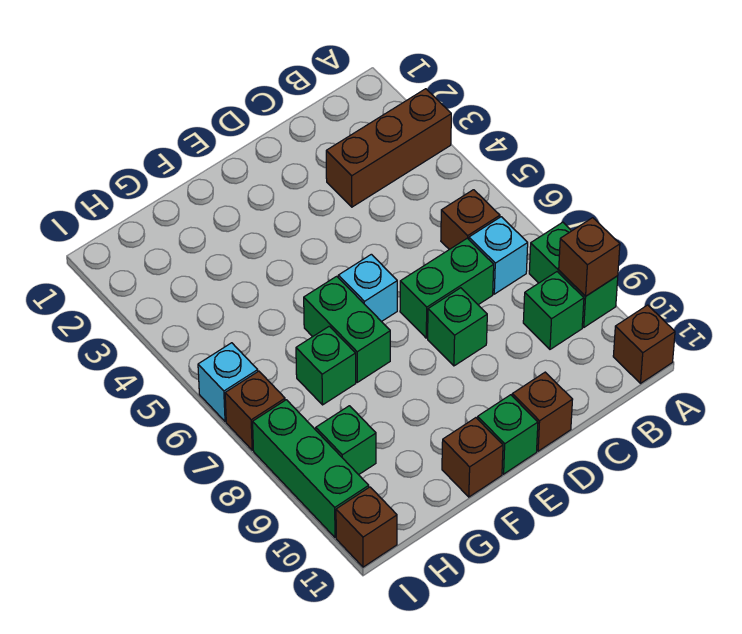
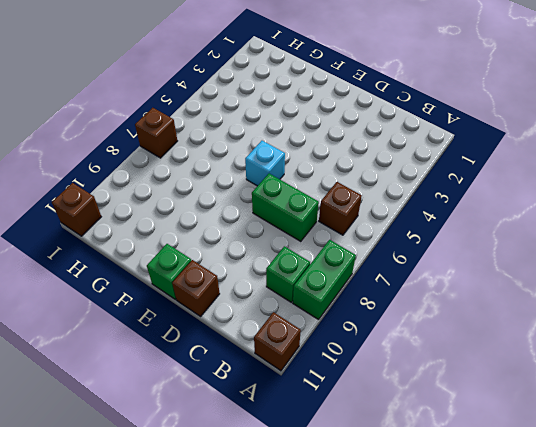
none -> brown brick A3:C3 level 1
none -> cyan brick B7 level 1
none -> green brick D8 level 1

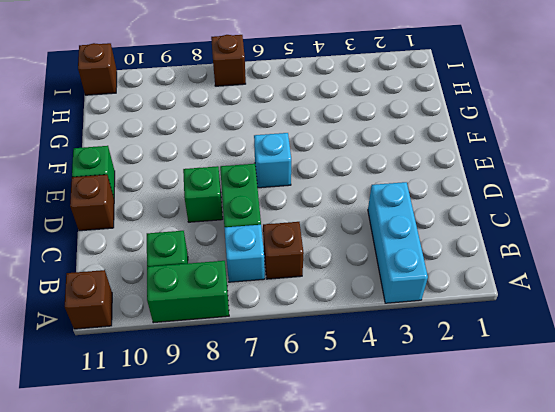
cyan brick A3:C3 level 1 -> brown brick A3:C3 level 1
none -> green brick F6:F7 level 1
none -> brown brick F11 level 1
none -> green brick G7 level 1

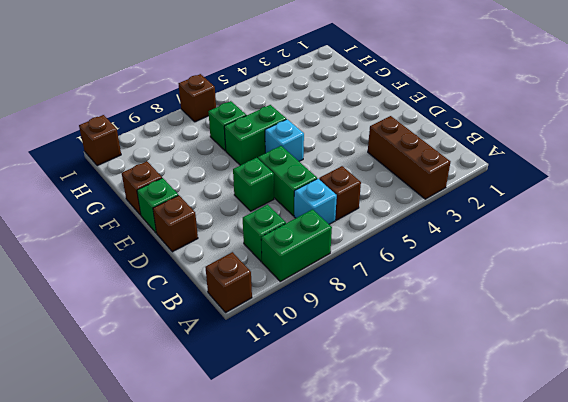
none -> green brick H9 level 1
none -> cyan brick I6 level 1
none -> green brick I8:I10 level 1

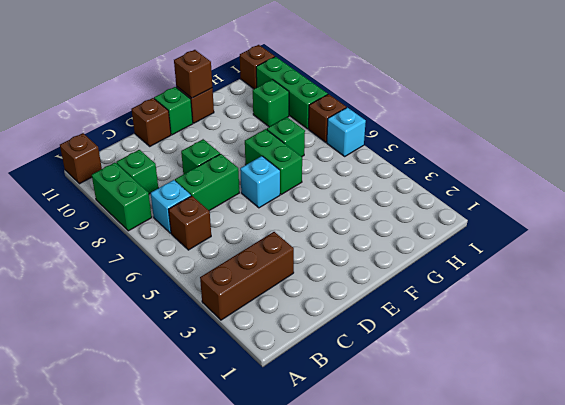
brown brick F11 level 2 -> brown brick A9 level 2

